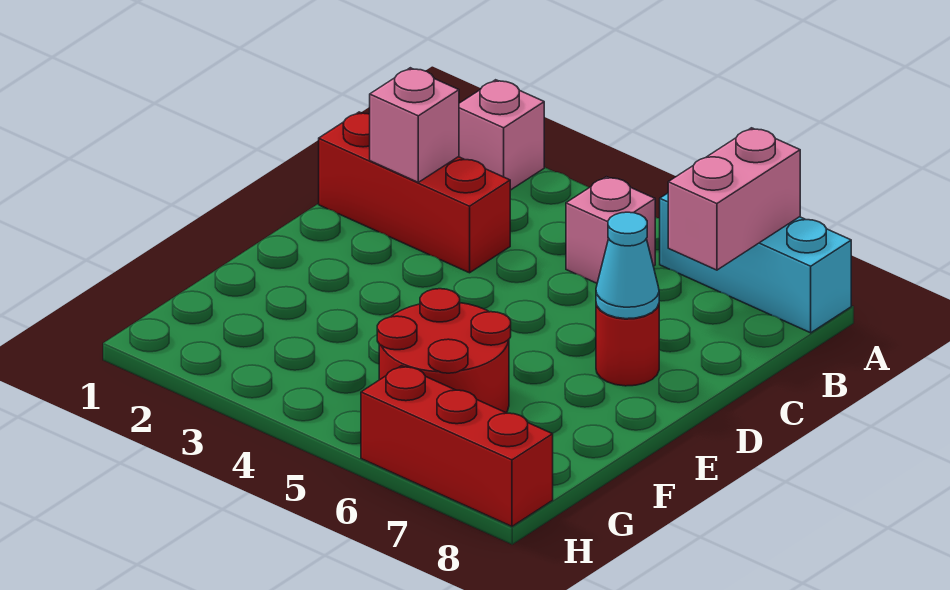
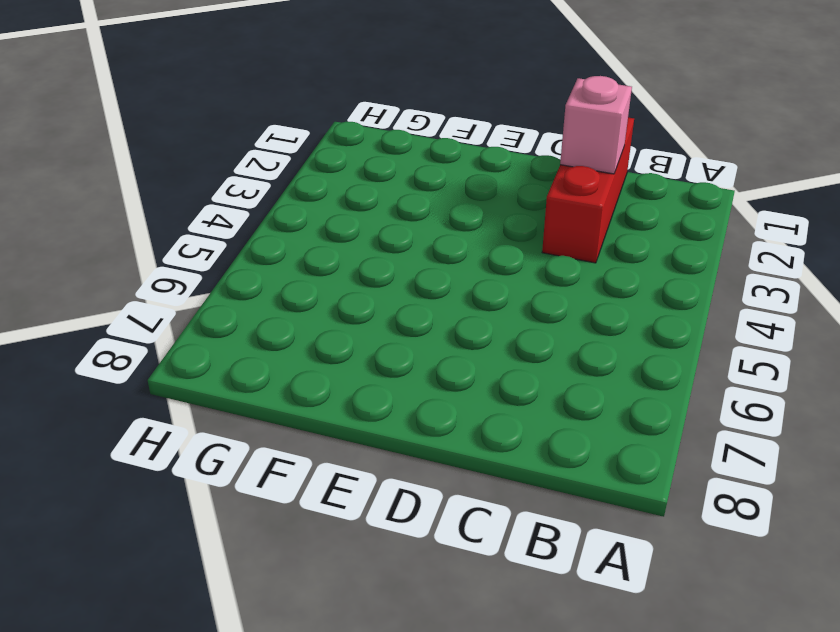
none -> pink brick A2 level 1
none -> cyan brick A6:A8 level 1

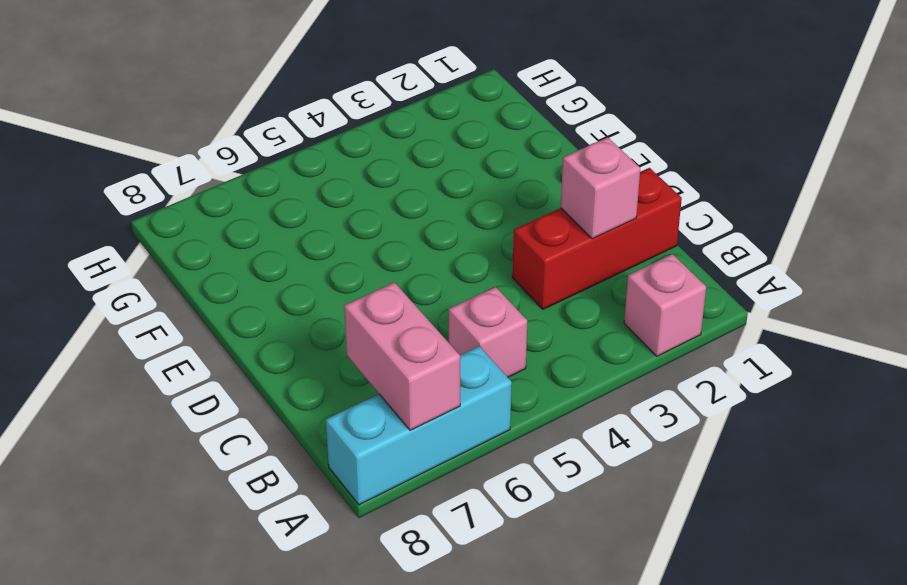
none -> red round brick D7 level 1
none -> red round brick F5:G6 level 1

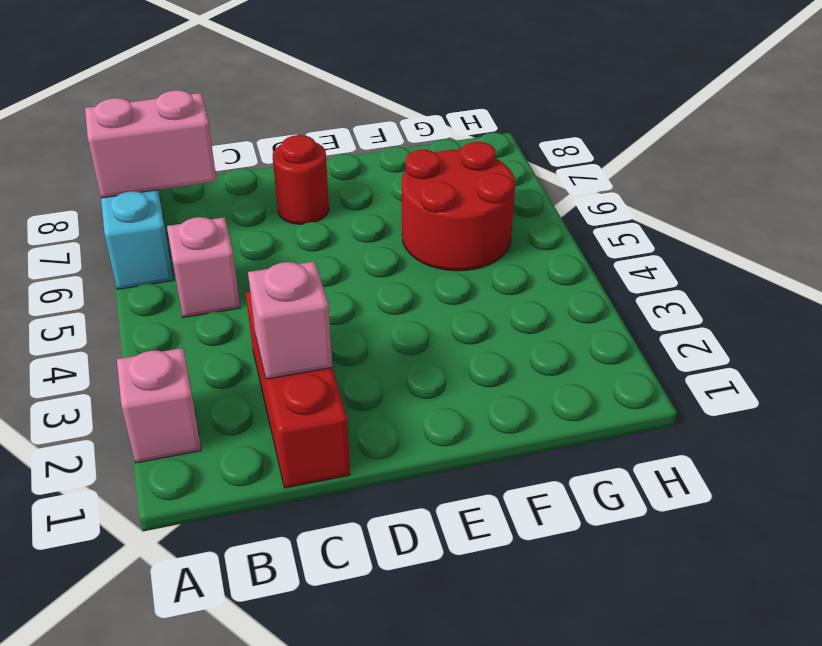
none -> red brick H6:H8 level 1
none -> cyan cone D7 level 2

